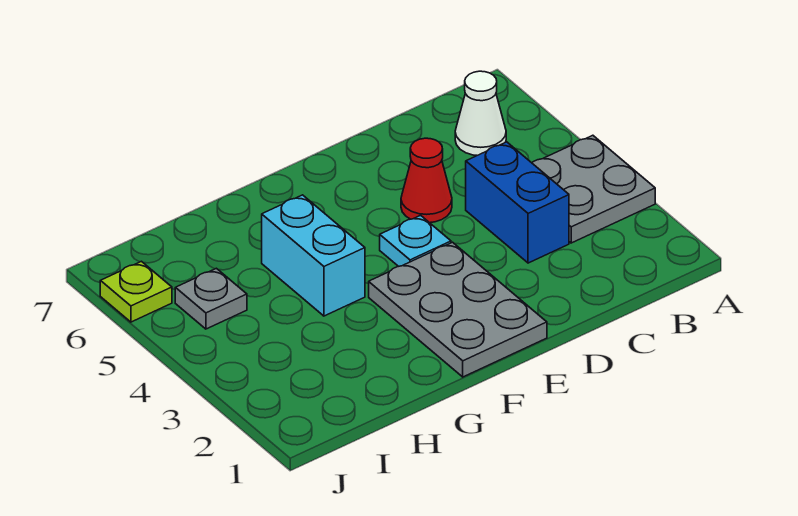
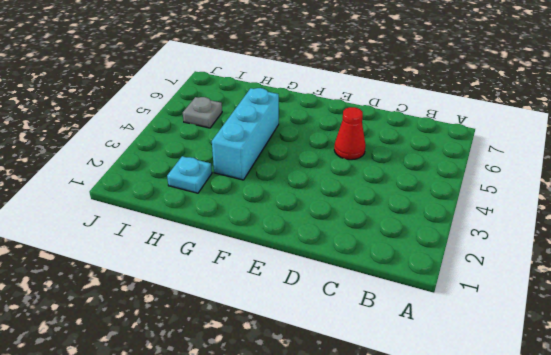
cyan brick G3:G5 level 1 -> cyan brick G4:G5 level 1
cyan plate H2 level 1 -> cyan plate E4 level 1
none -> grey plate A3:B4 level 1
none -> white cone B6 level 1

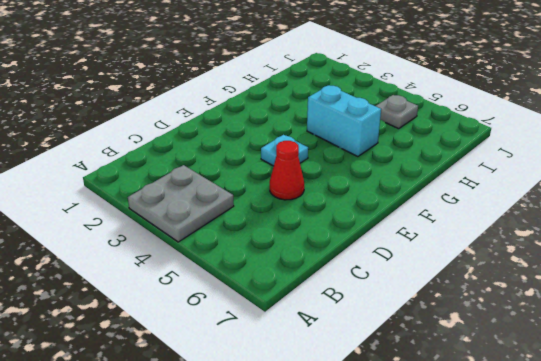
none -> white cone B6 level 1
none -> blue brick C3:C4 level 1

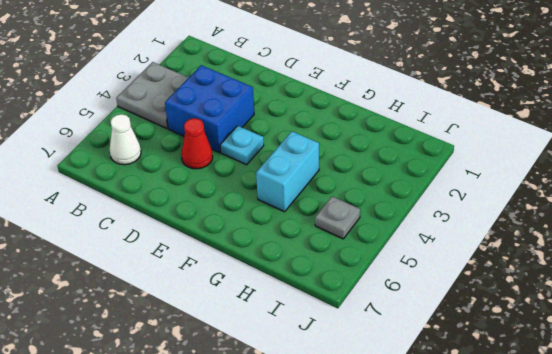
blue brick C3:D4 level 1 -> blue brick C3:C4 level 1
none -> grey plate E1:F3 level 1
none -> lime plate J6 level 1

